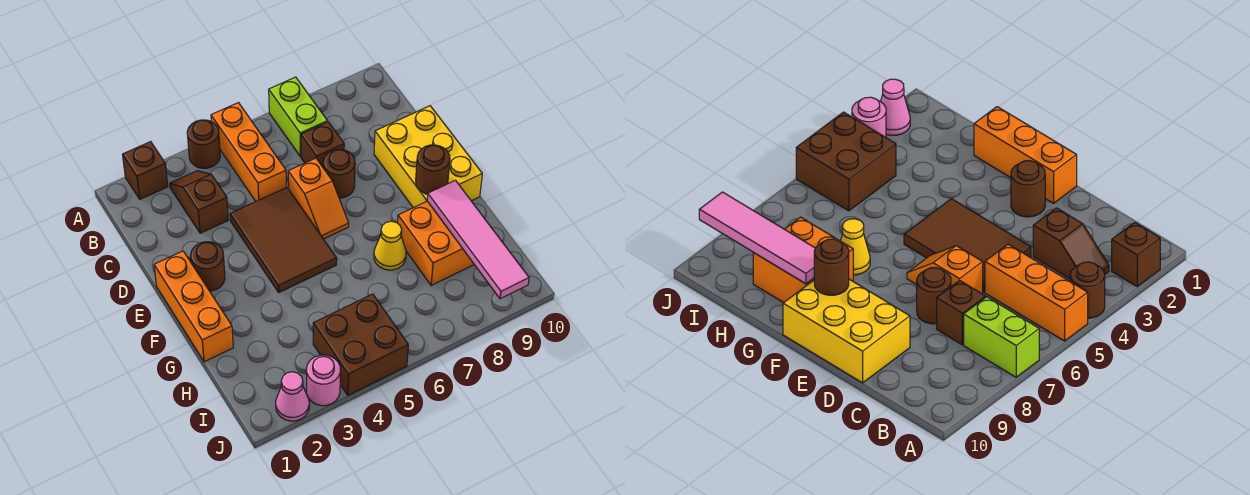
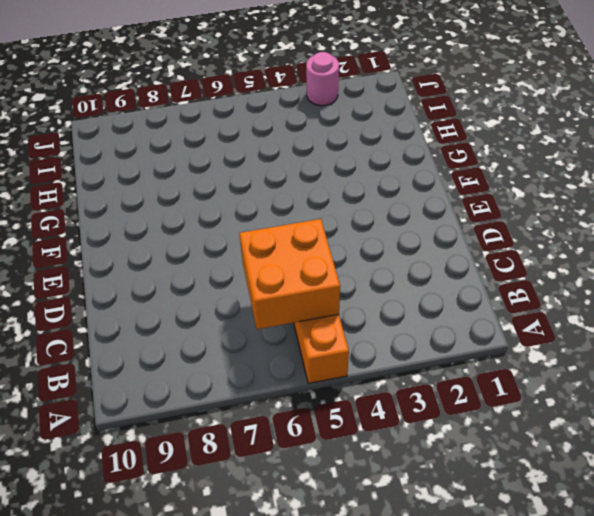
orange brick B5:C6 level 2 -> orange brick G8:H9 level 1
none -> brown brick A2 level 1
none -> brown round brick A4 level 1
none -> lime brick A7:B7 level 1

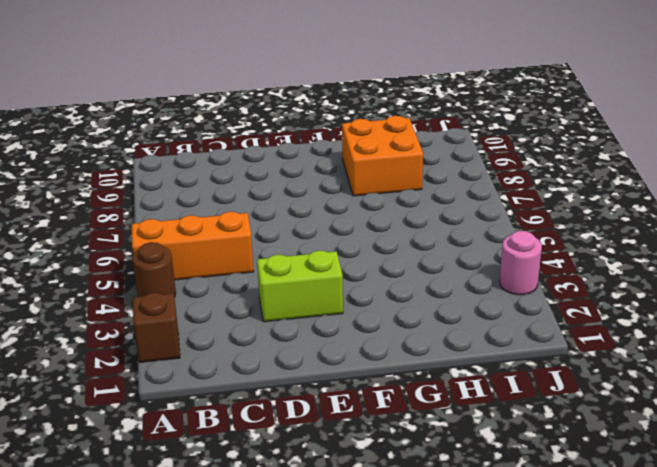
lime brick D3:E3 level 1 -> lime brick A7:B7 level 1
none -> brown slope B3:C3 level 1 top C
none -> brown brick C7 level 1
none -> brown tile D4:F5 level 1

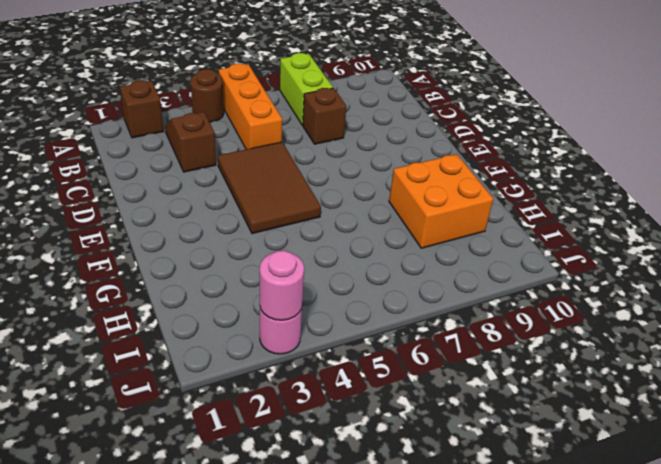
pink round brick J3 level 2 -> none
none -> orange slope D6:E6 level 1 top D
none -> brown round brick D7 level 1
none -> yellow brick D9:F10 level 1

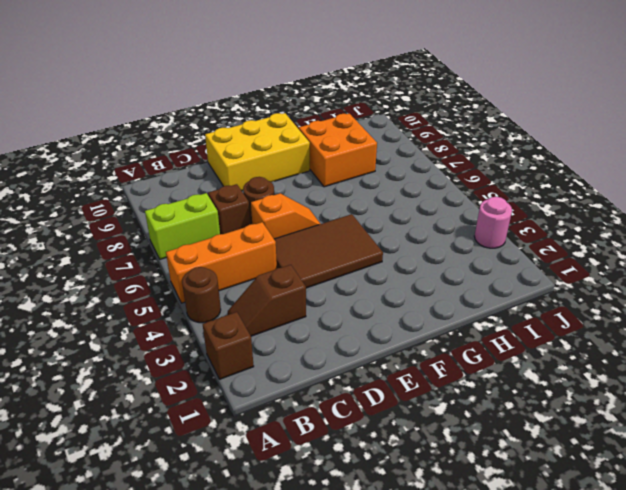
none -> orange brick E1:G1 level 1
none -> brown round brick E2 level 1
none -> yellow cone G7 level 1

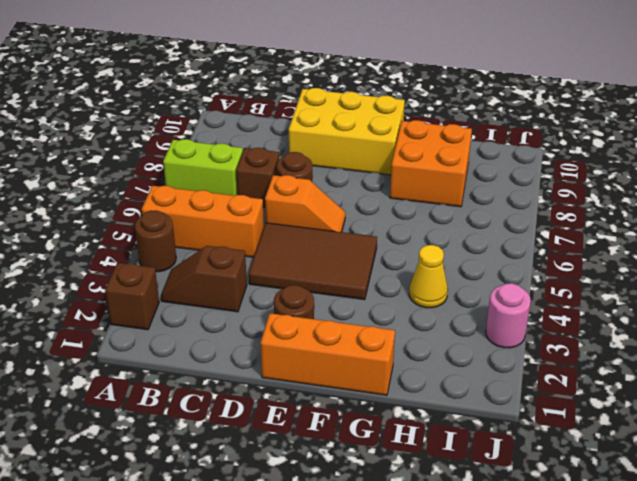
yellow cone H4 level 1 -> yellow cone G7 level 1
none -> brown brick I4:J5 level 1
none -> pink cone J2 level 1
none -> brown round brick F9 level 2

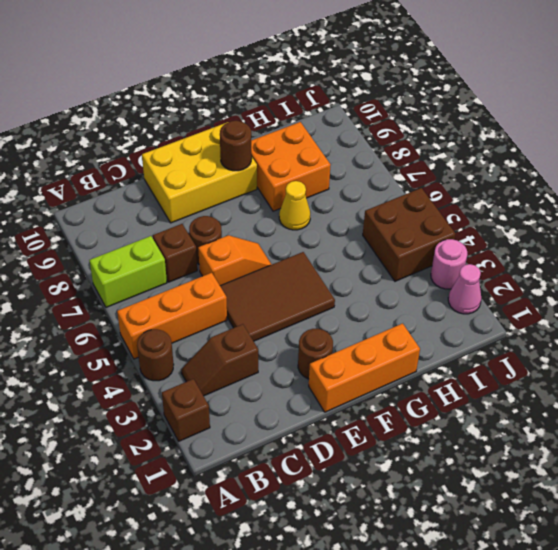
none -> pink tile G9:J9 level 2

